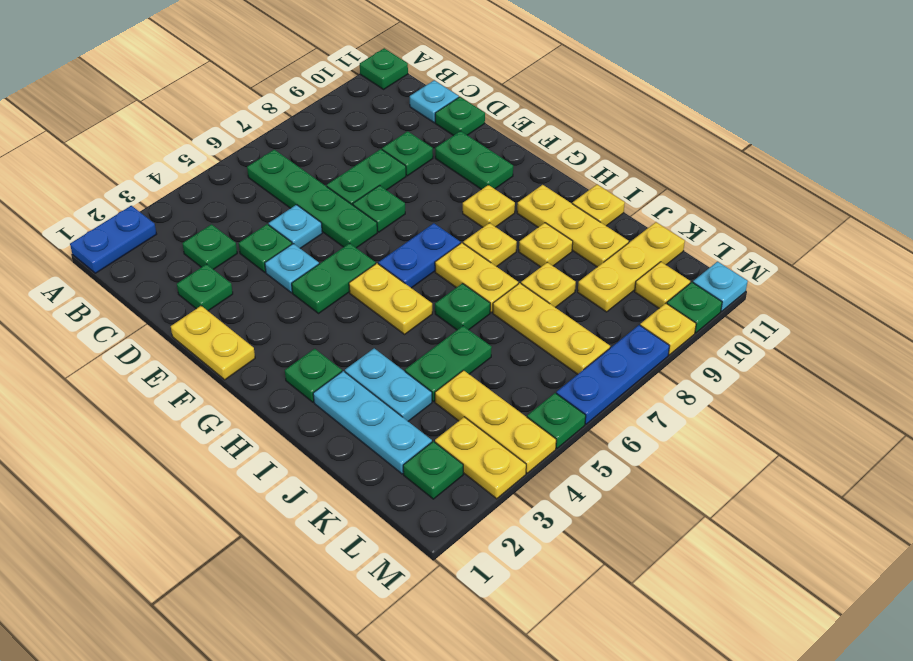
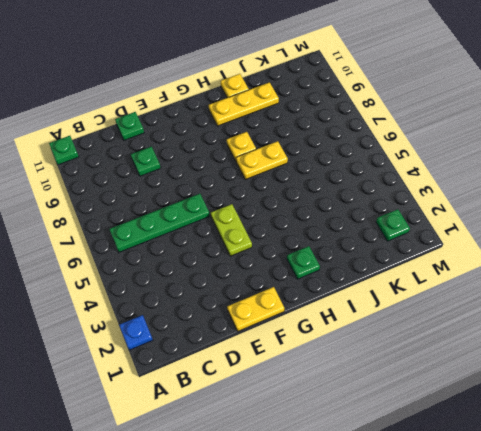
blue plate A2 level 1 -> blue plate A1:A2 level 1
lime plate F4:F5 level 1 -> green plate F4:F5 level 1
none -> green plate C3 level 1
none -> cyan plate C11 level 1
none -> green plate D2 level 1
none -> green plate D4 level 1

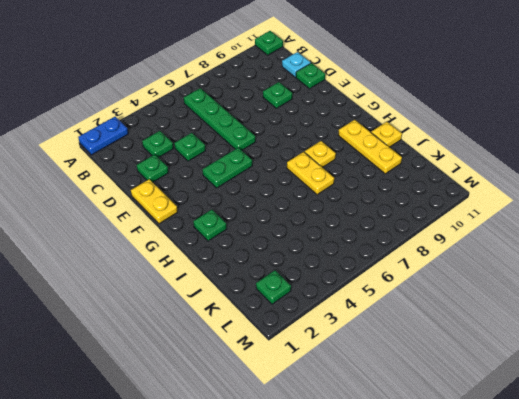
none -> cyan plate D5 level 1
none -> green plate D7:D8 level 1
none -> cyan plate E4 level 1
none -> green plate E7 level 1

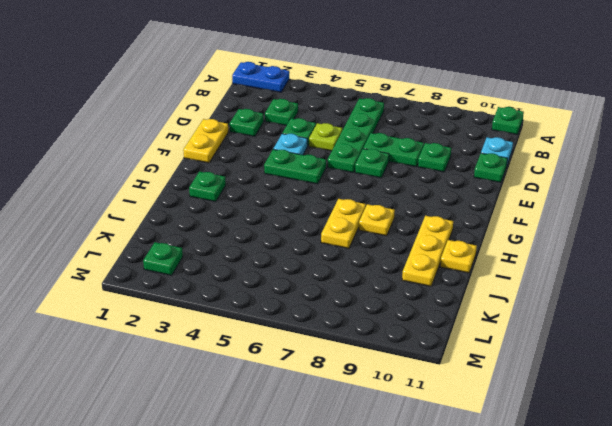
lime plate D5 level 1 -> cyan plate D5 level 1
none -> green plate E10:F10 level 1
none -> yellow plate G5:H5 level 1
none -> blue plate G6:G7 level 1
none -> yellow plate G9 level 1

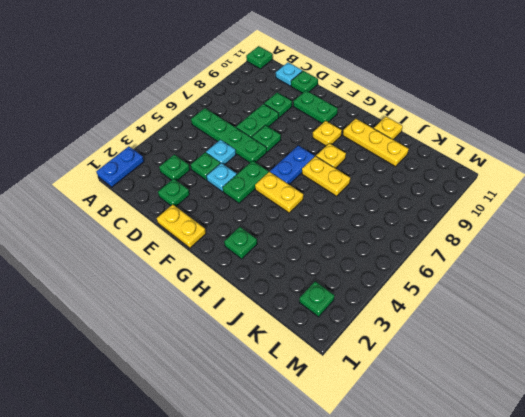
none -> cyan plate I2:K2 level 1
none -> cyan plate I3:J3 level 1
none -> green plate I6 level 1
none -> yellow plate I9 level 1

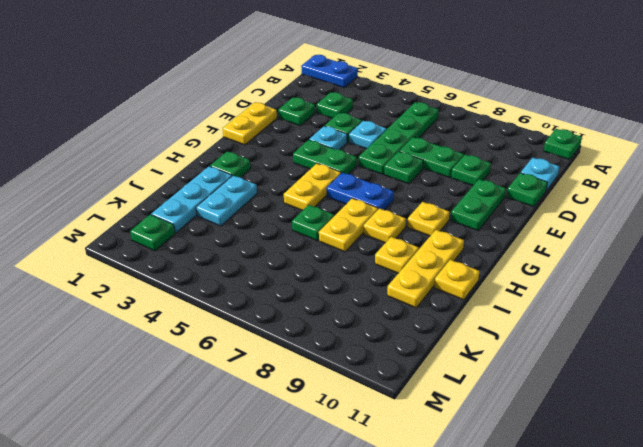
none -> green plate J4:J5 level 1
none -> yellow plate J7:L7 level 1
none -> yellow plate J8 level 1
none -> yellow plate K4:M4 level 1

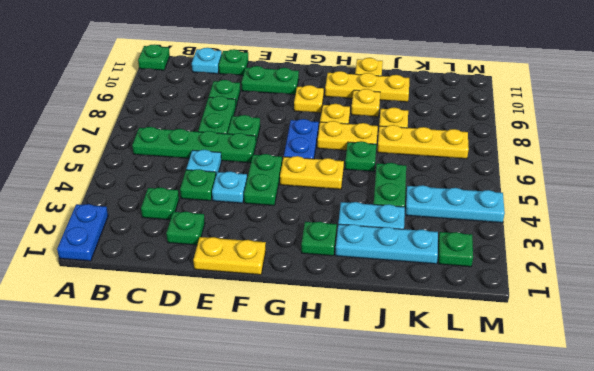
cyan plate K4:M4 level 1 -> yellow plate K4:M4 level 1
none -> yellow plate K9:K11 level 1
none -> yellow plate L3:M3 level 1
none -> yellow plate L10 level 1
none -> green plate M5 level 1

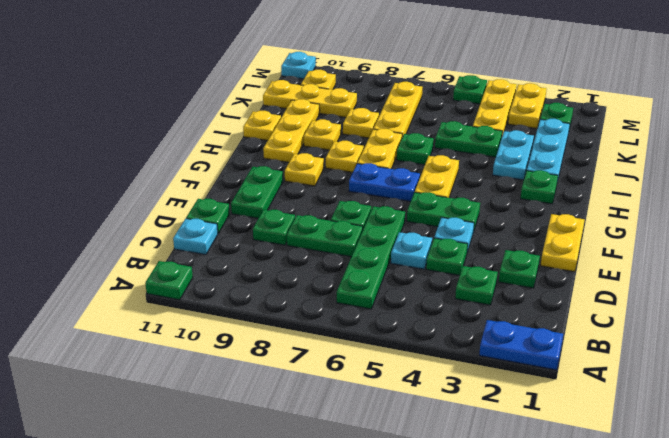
none -> blue plate M6:M8 level 1
none -> yellow plate M9 level 1
none -> green plate M10 level 1

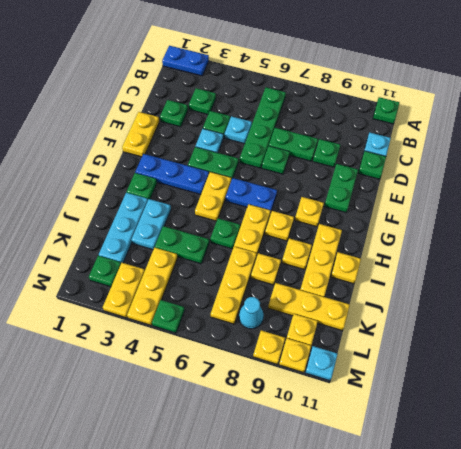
blue plate G2:G4 level 1 -> blue plate M6:M8 level 1
cyan cone L8 level 1 -> none
yellow plate M10 level 1 -> green plate M10 level 1

